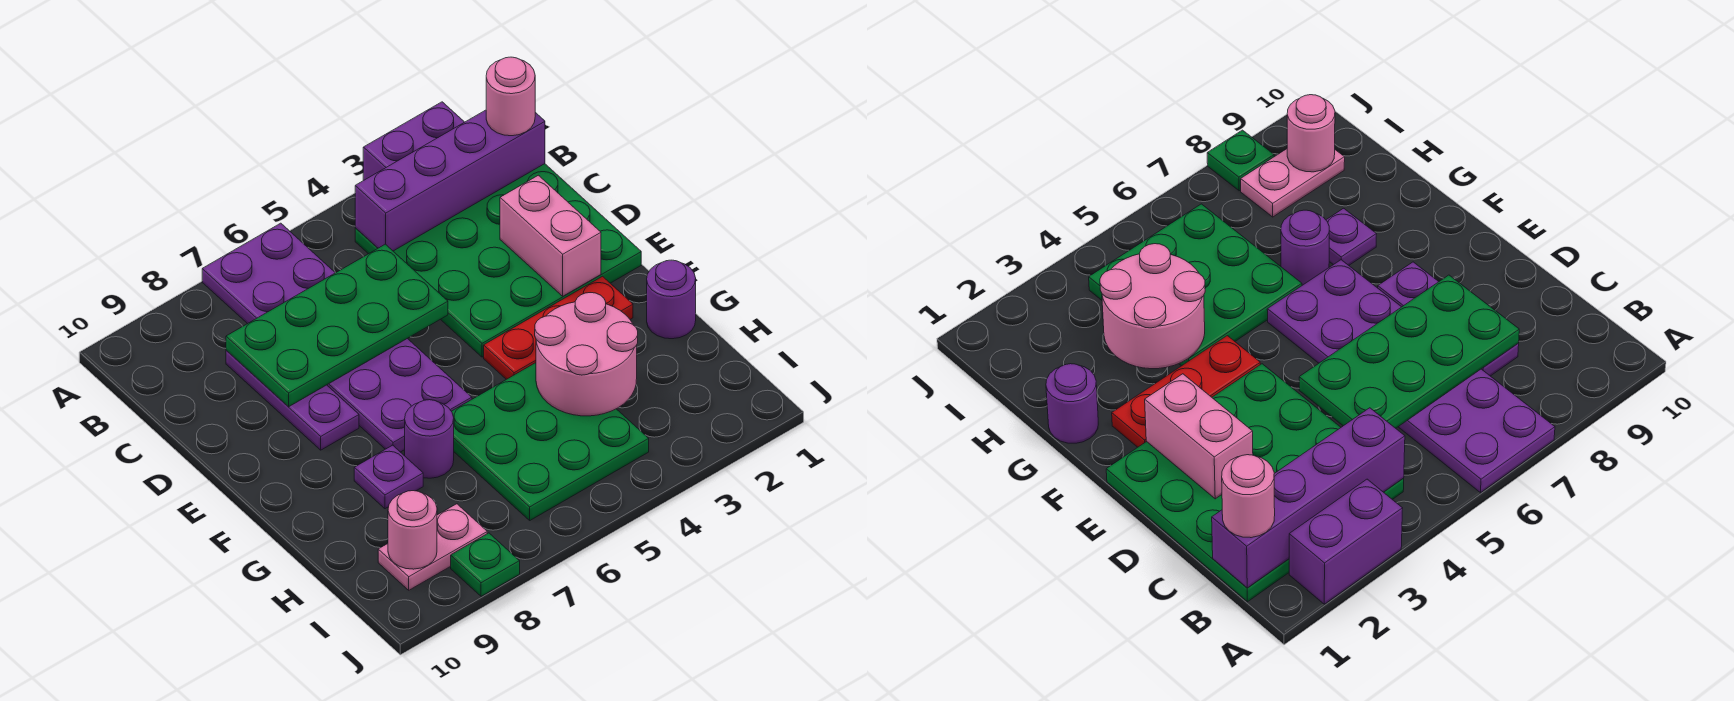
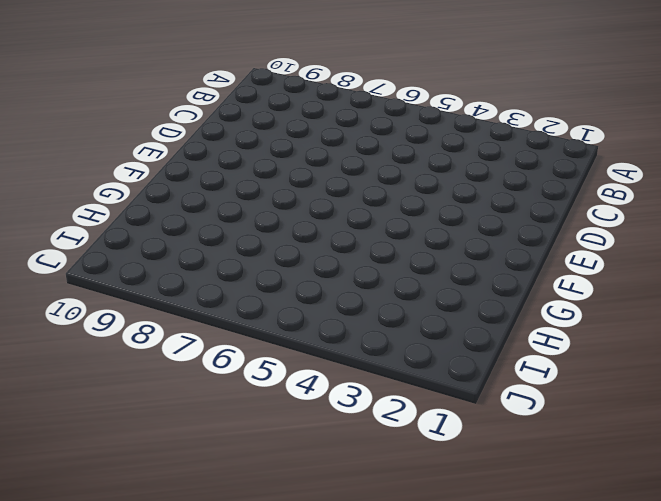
none -> purple brick A2:A3 level 1
none -> purple plate A6:F7 level 1
none -> green plate B1:E4 level 1

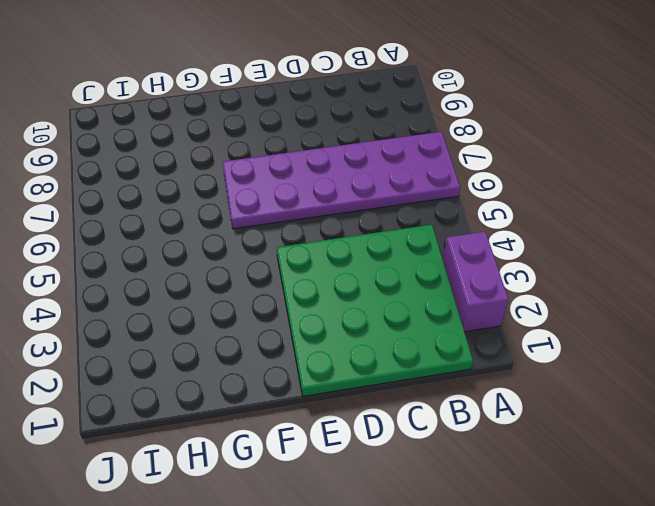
none -> purple plate C8:E8 level 1
none -> red plate F2:F4 level 1
none -> purple round brick G1 level 1

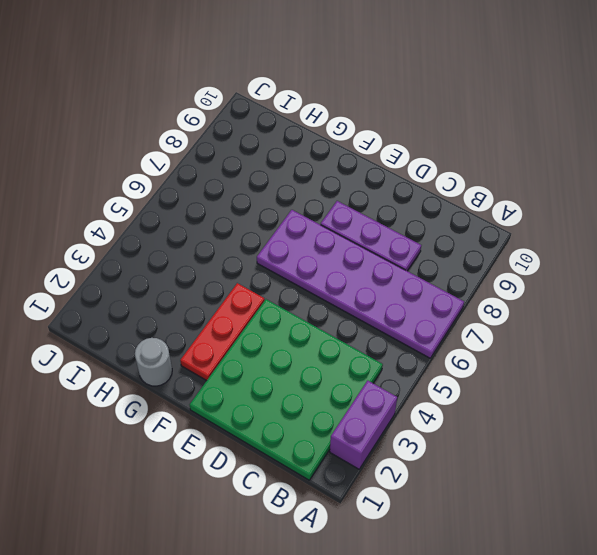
grey round brick G1 level 1 -> purple round brick G1 level 1
none -> green plate G4:I6 level 1
none -> purple round brick G7 level 1
none -> purple plate G8 level 1

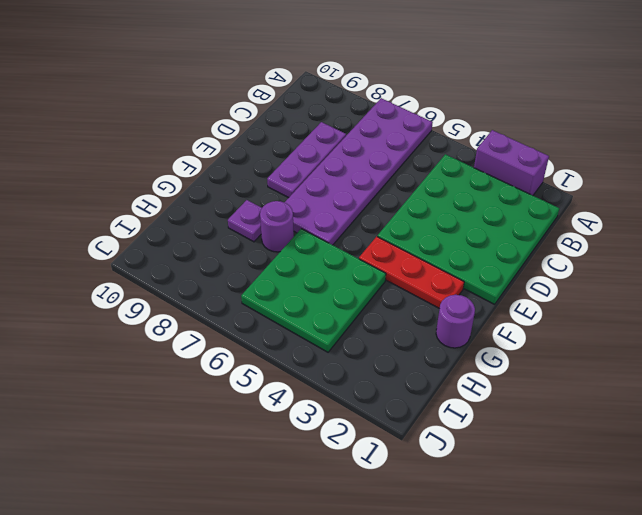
none -> pink plate I8:I9 level 1
none -> green plate J8 level 1
none -> purple brick B1:B4 level 2

